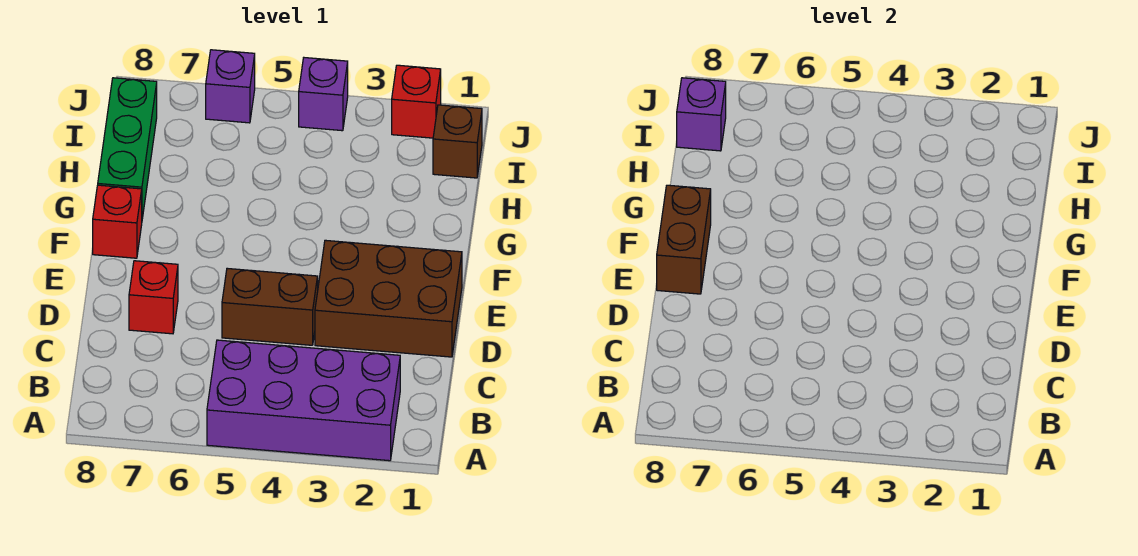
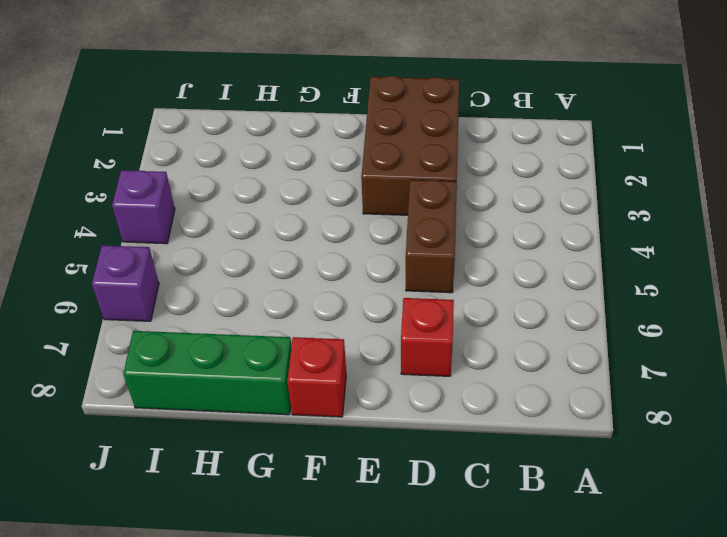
none -> purple brick A2:B5 level 1
none -> brown brick I1 level 1
none -> red brick J2 level 1

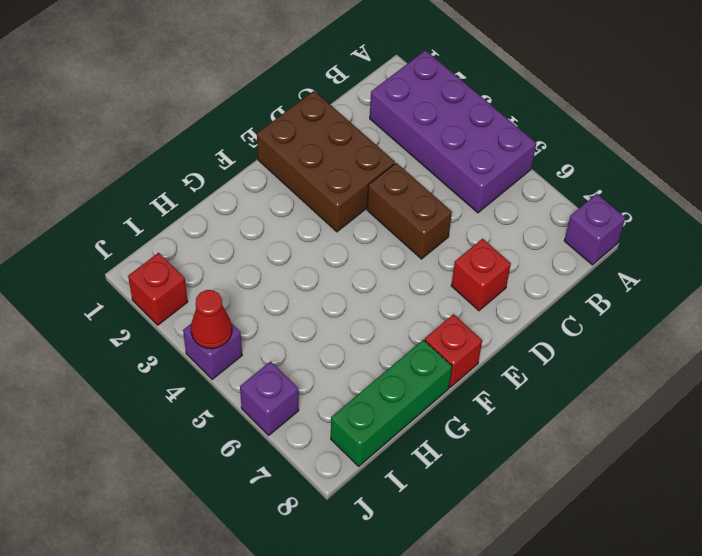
purple brick A8 level 1 -> purple brick I8 level 2
red cone J4 level 2 -> none
none -> brown brick I1 level 1
none -> brown brick E8:F8 level 2

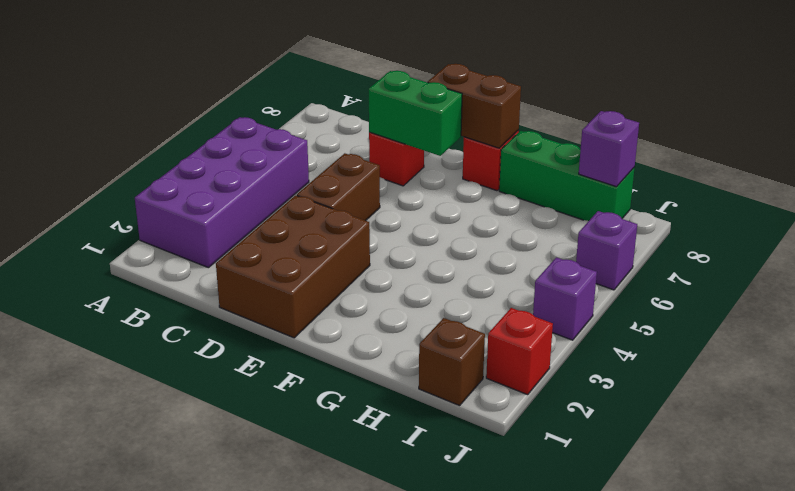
green brick D7:E7 level 2 -> none

